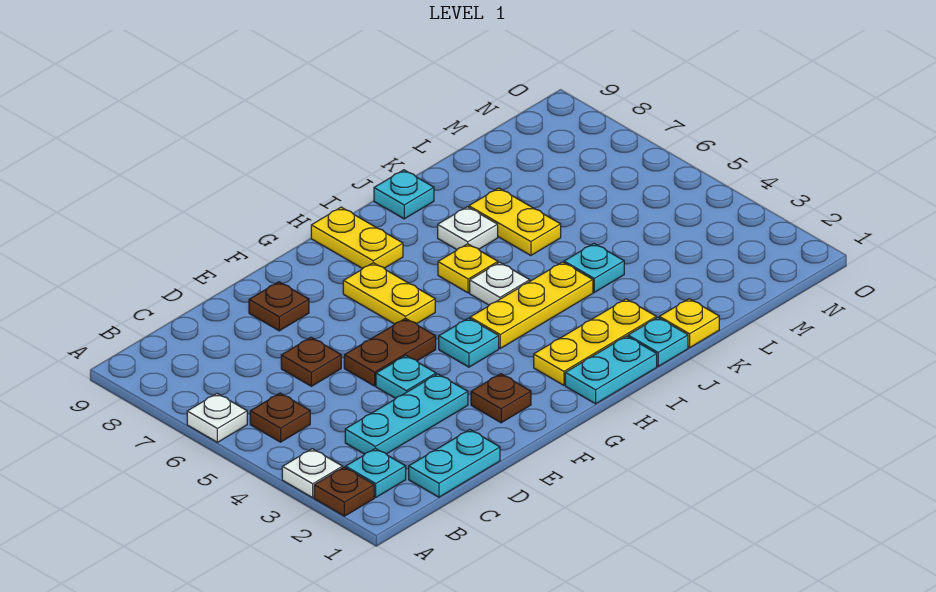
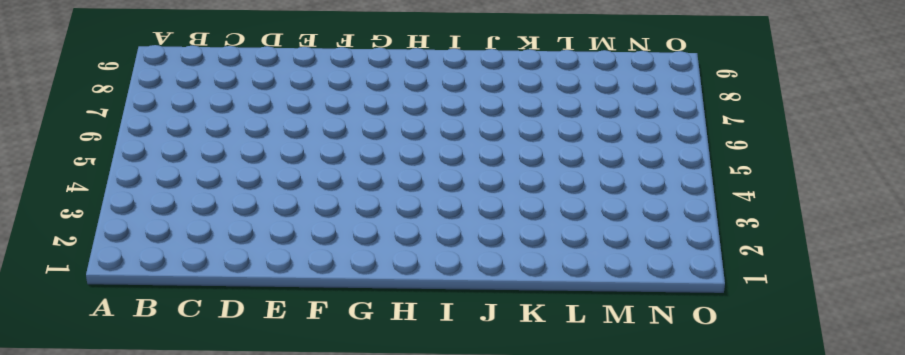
none -> brown plate A2 level 1
none -> white plate A3 level 1
none -> white plate A6 level 1

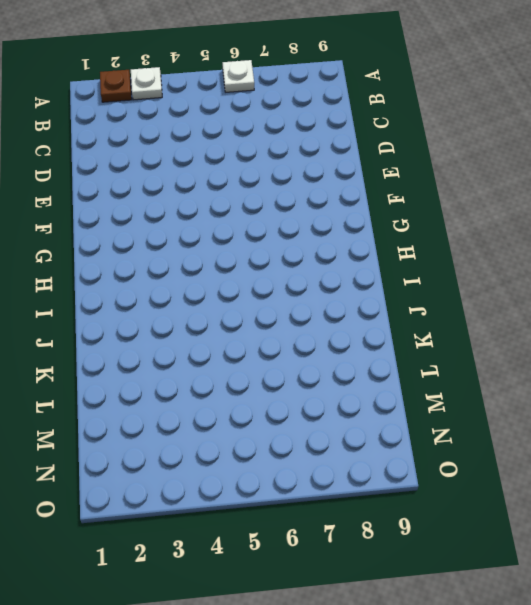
none -> cyan plate B2 level 1
none -> brown plate B5 level 1
none -> cyan plate C1:D1 level 1

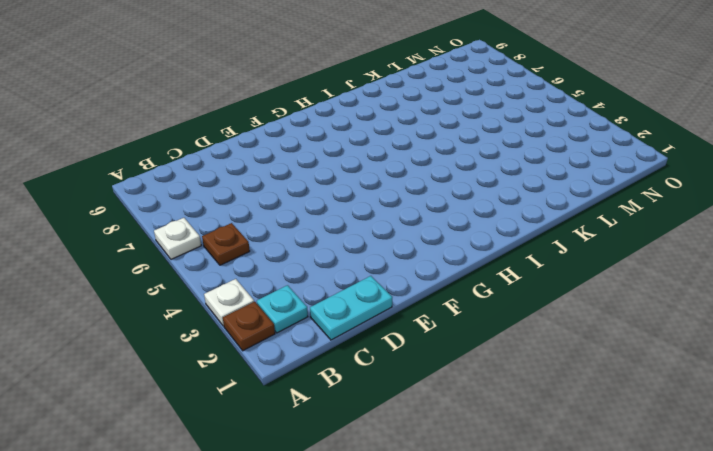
none -> cyan plate C3:E3 level 1
none -> brown plate D6 level 1
none -> cyan plate E4 level 1

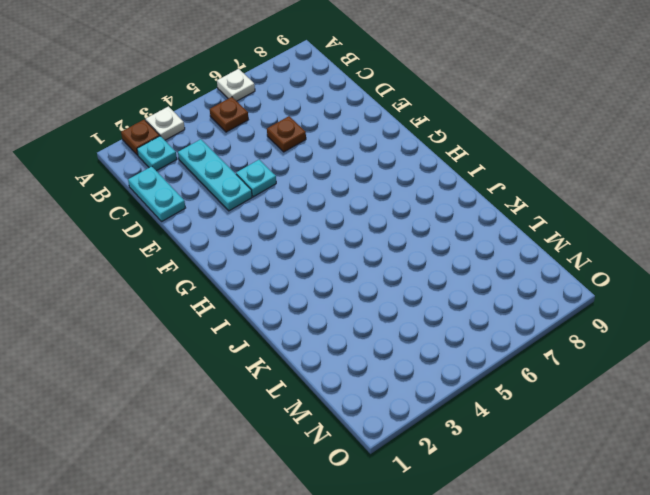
none -> brown plate E5:F5 level 1
none -> brown plate E8 level 1
none -> brown plate F2 level 1

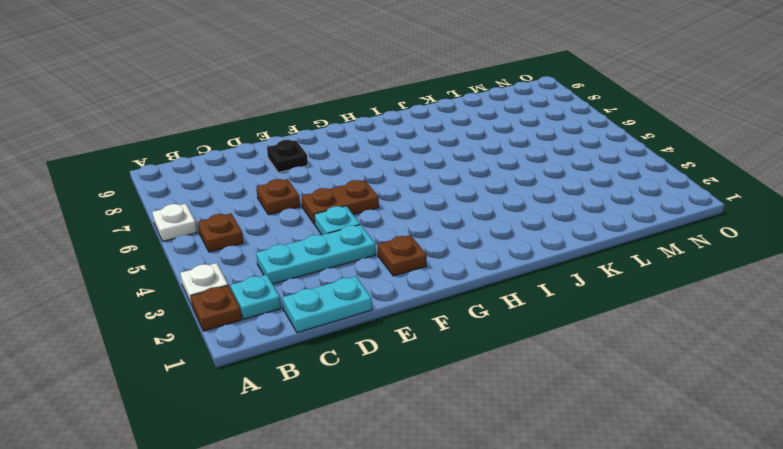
black plate E8 level 1 -> brown plate E8 level 1
none -> cyan plate G4 level 1
none -> yellow plate G6:G7 level 1
none -> cyan plate H1:I1 level 1

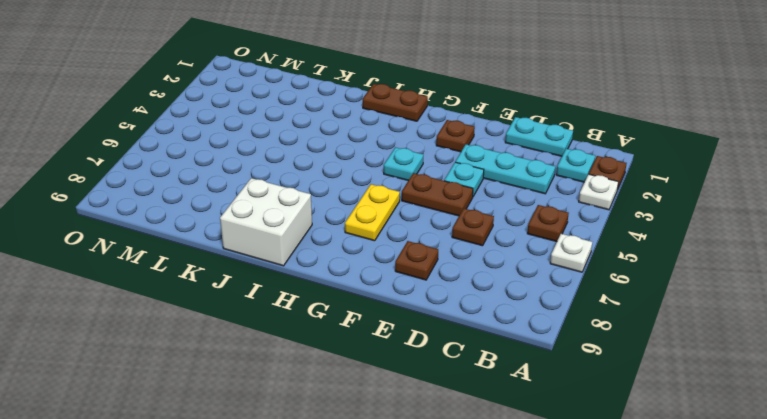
brown plate H1:I1 level 1 -> cyan plate H1:I1 level 1
white brick I8:J9 level 1 -> cyan plate J9 level 1
none -> yellow plate H2:J2 level 1
none -> yellow plate H4:J4 level 1
none -> yellow plate H8:H9 level 1

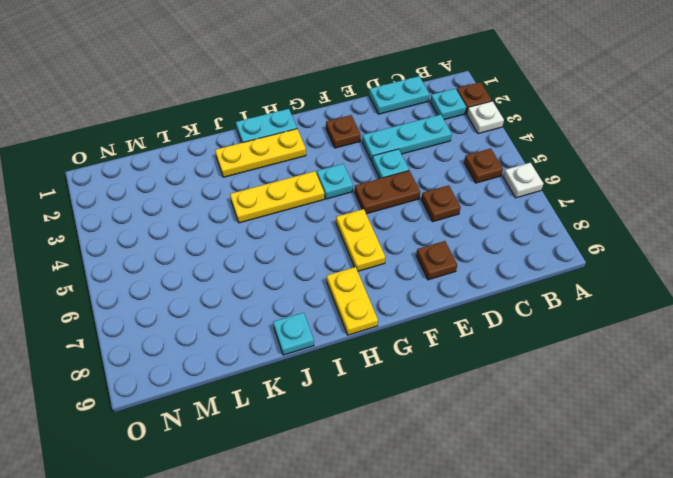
none -> white plate I5 level 1
none -> yellow plate I6 level 1
none -> cyan plate J1 level 1

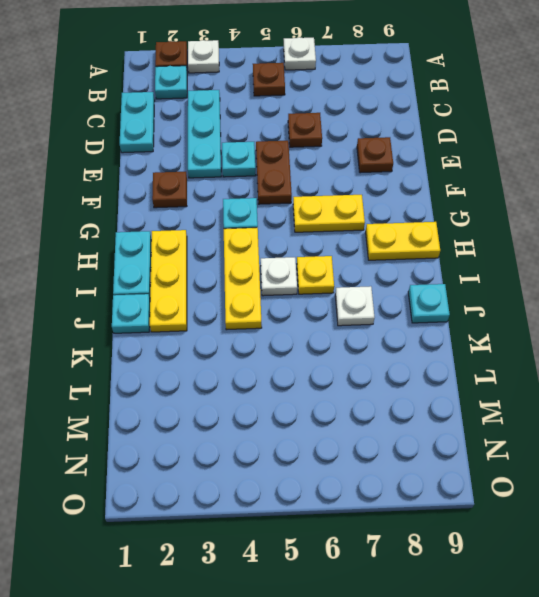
none -> yellow plate K1 level 1
none -> cyan plate K4 level 1
none -> yellow plate K6:K7 level 1

